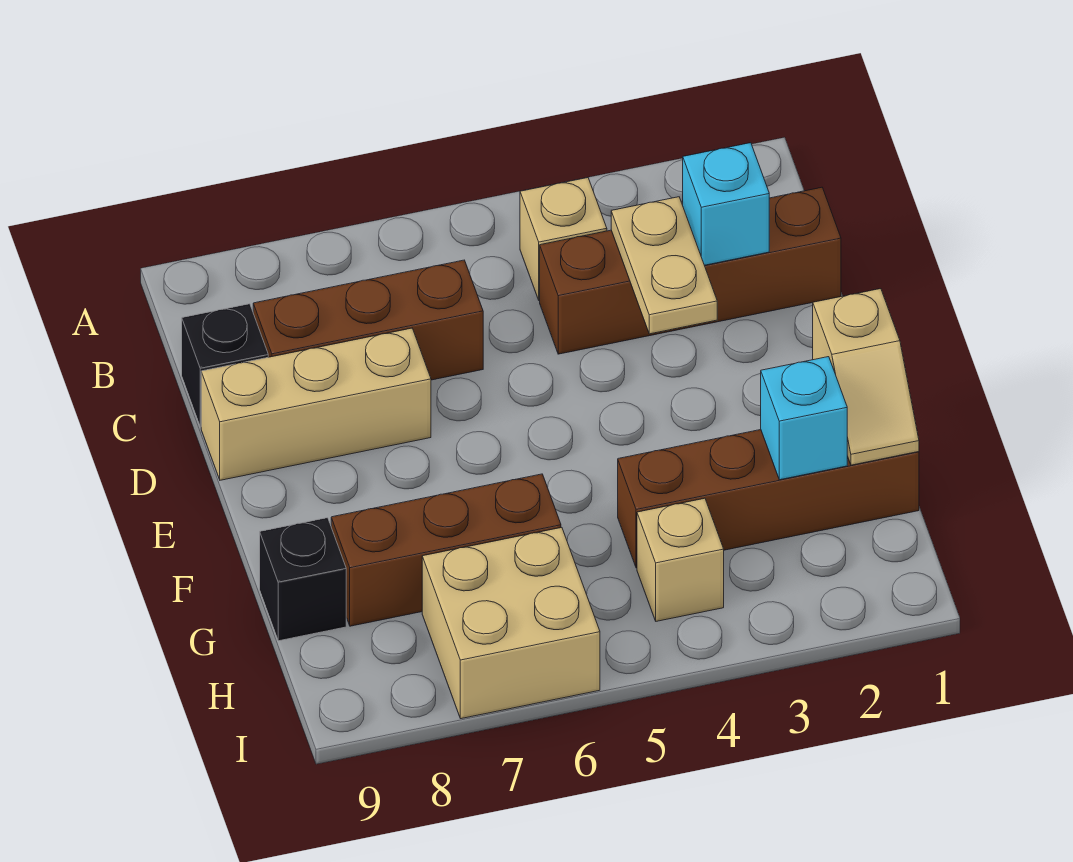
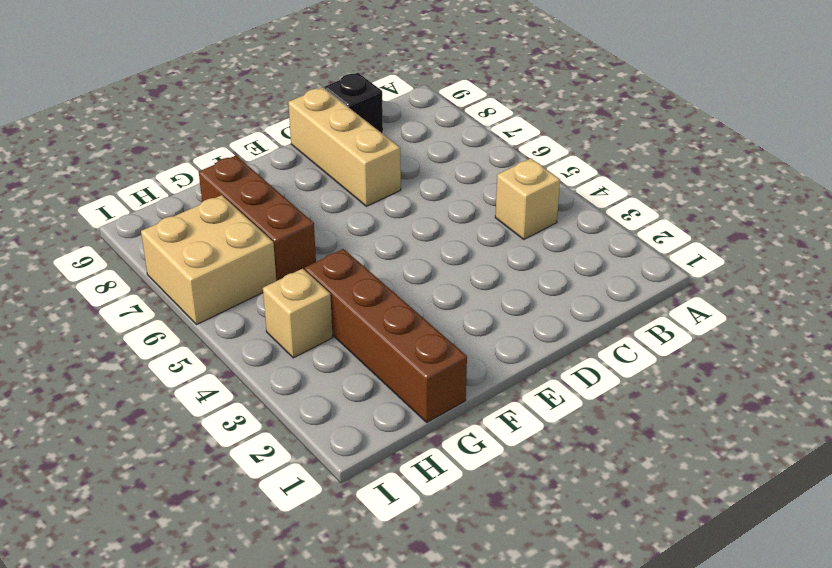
none -> brown brick C1:C4 level 1
none -> brown brick C6:C8 level 1
none -> black brick G9 level 1

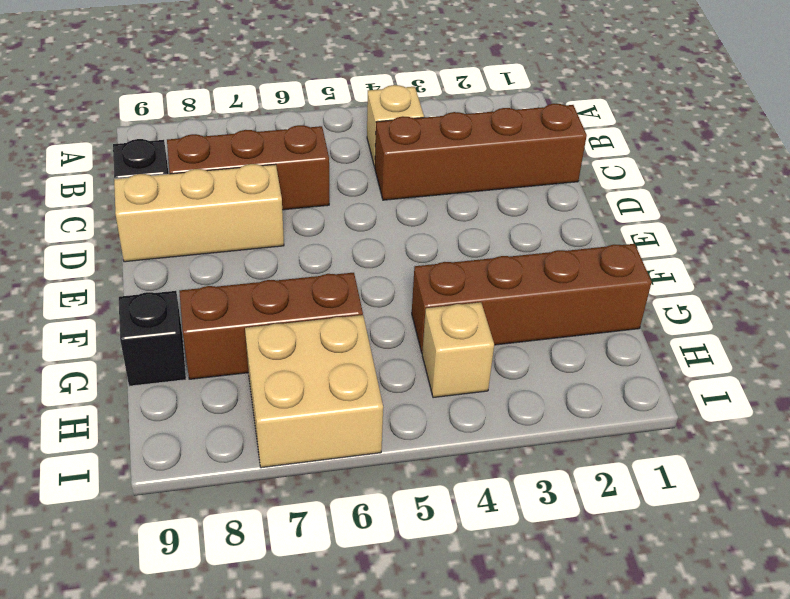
none -> cyan brick C2 level 2
none -> tan plate C3:D3 level 2
none -> tan slope F1:G1 level 2 top F

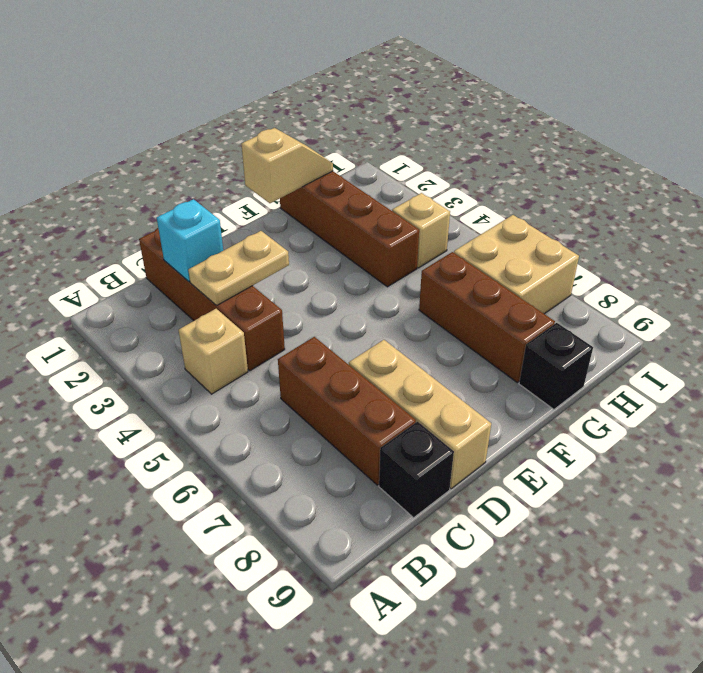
none -> cyan brick G2 level 2

